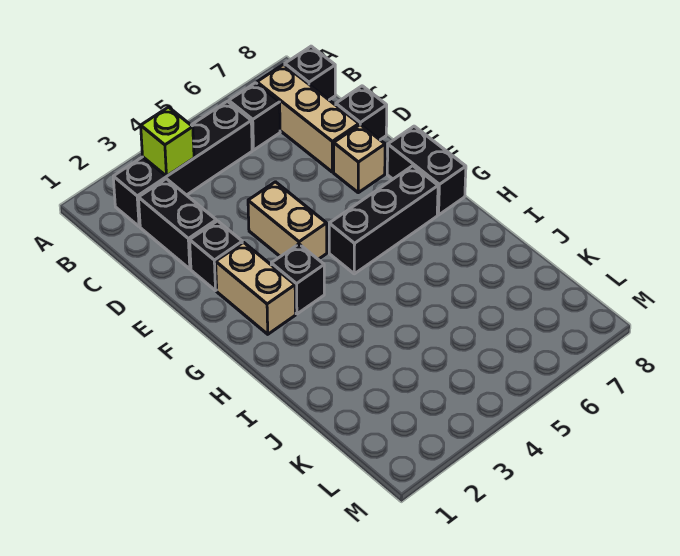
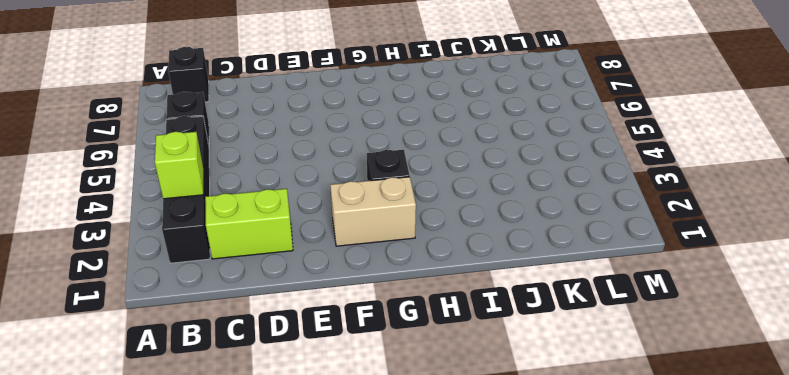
lime brick C2:D2 level 1 -> black brick C2:D2 level 1
none -> tan brick B7:D7 level 1
none -> black brick D8 level 1
none -> black brick E2 level 1

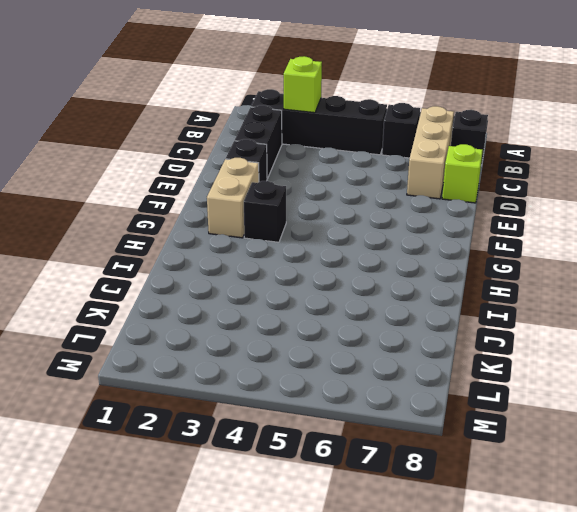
lime brick D8 level 1 -> black brick D8 level 1
none -> tan brick E4:F4 level 1
none -> tan brick E7 level 1
none -> black brick F8:G8 level 1

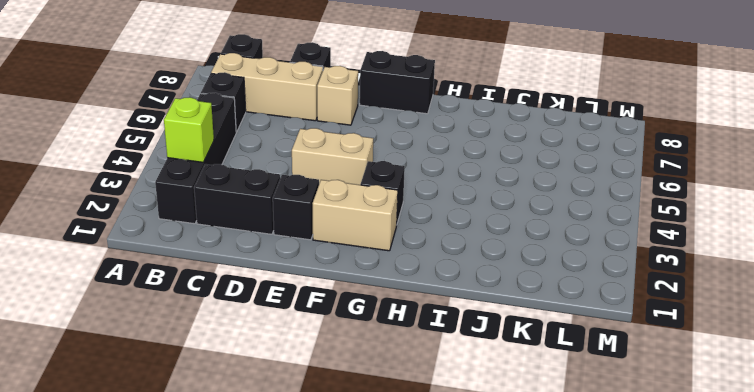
none -> black brick G5:G7 level 1

